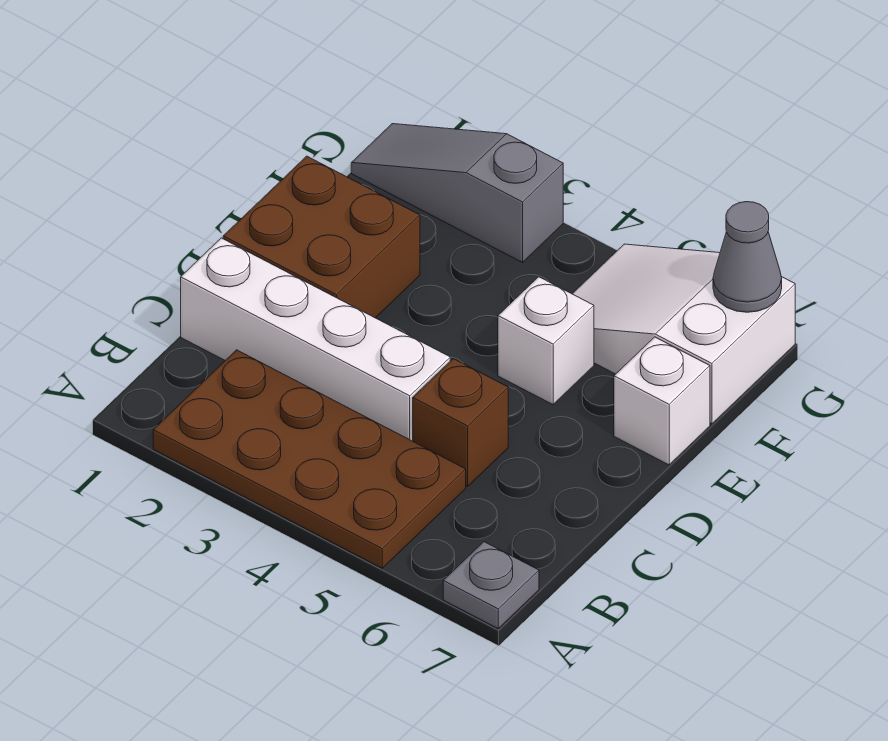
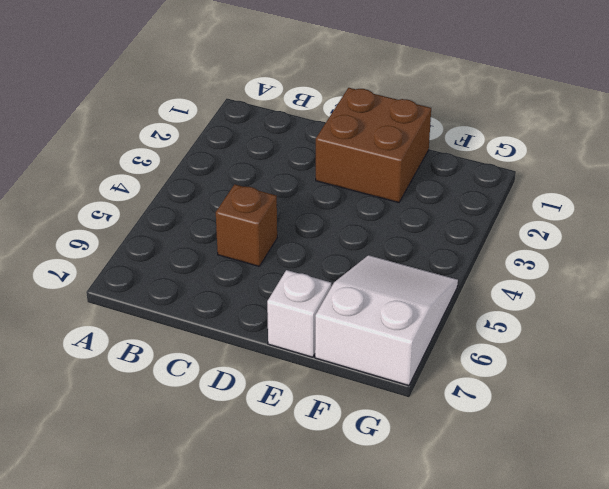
none -> brown plate A2:B5 level 1
none -> grey plate A7 level 1

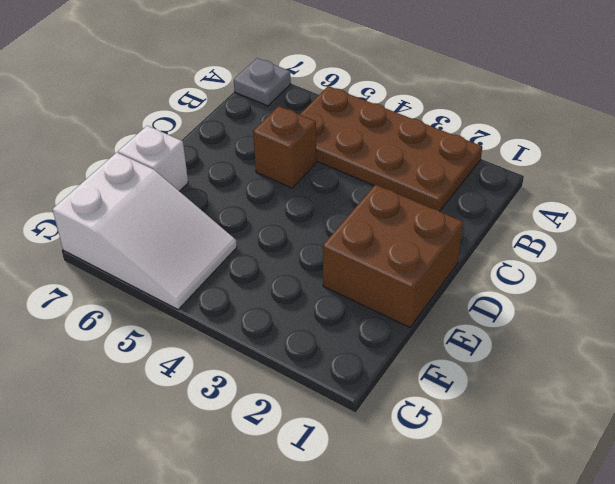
none -> white brick C1:C4 level 1
none -> white brick E5 level 1

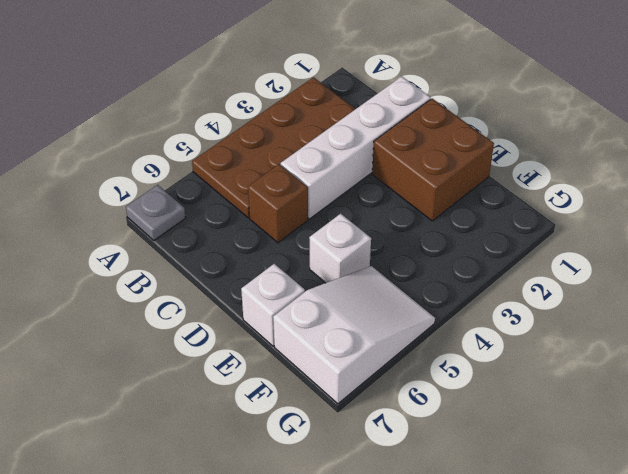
none -> grey slope G1:G3 level 1 top 3
none -> grey cone G7 level 2

